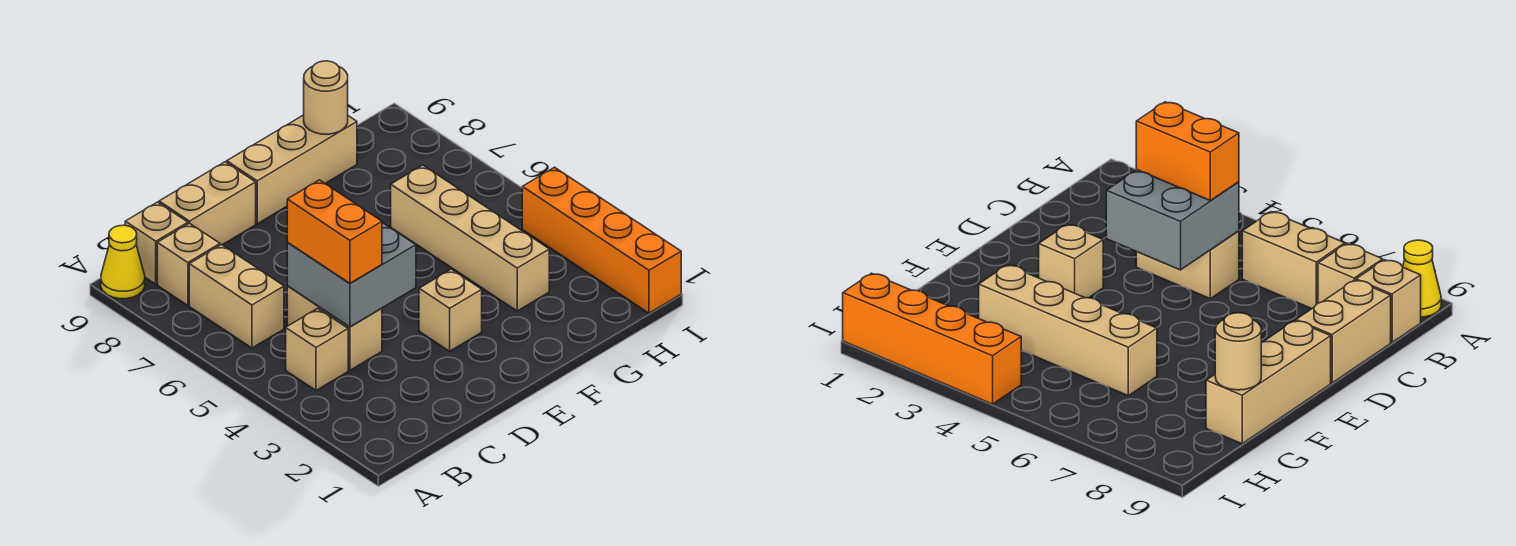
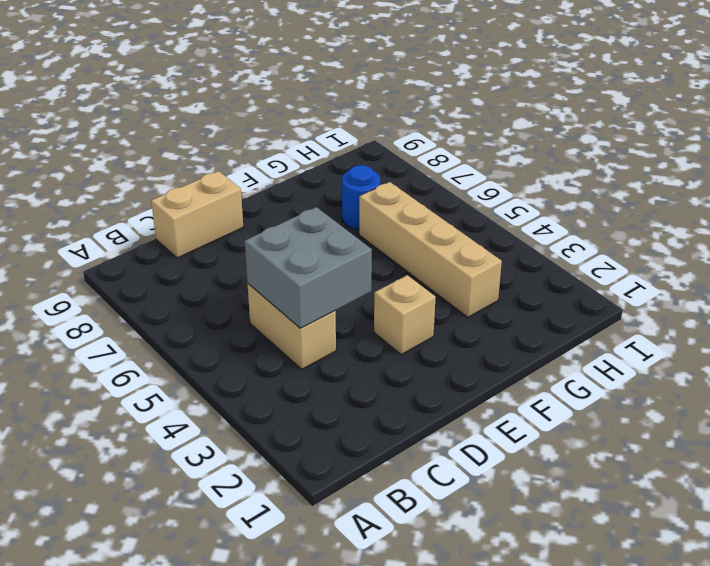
blue round brick G7 level 1 -> none
none -> yellow cone A9 level 1
none -> tan brick B4 level 1
none -> tan brick B6:B7 level 1

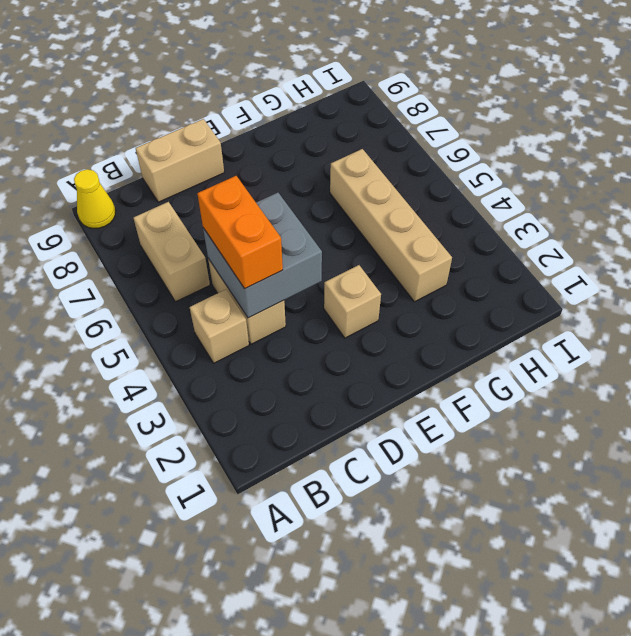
none -> tan brick B8 level 1
none -> tan brick B9 level 1
none -> tan brick E9:G9 level 1

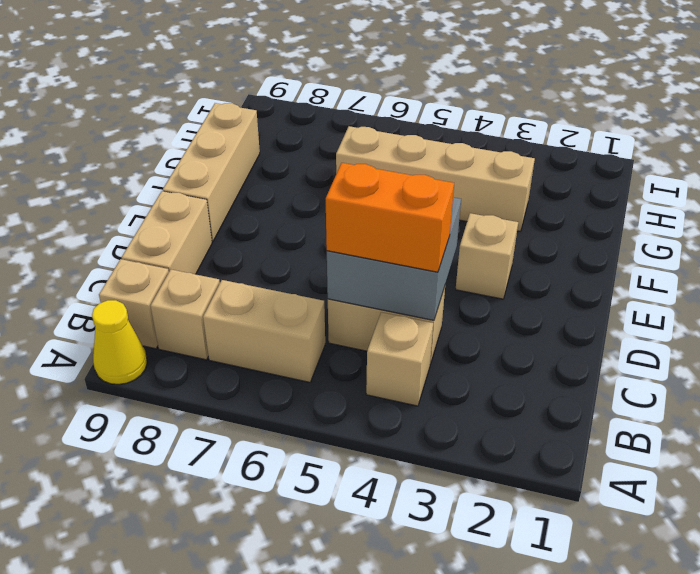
none -> orange brick I1:I4 level 1
none -> tan round brick G9 level 2

